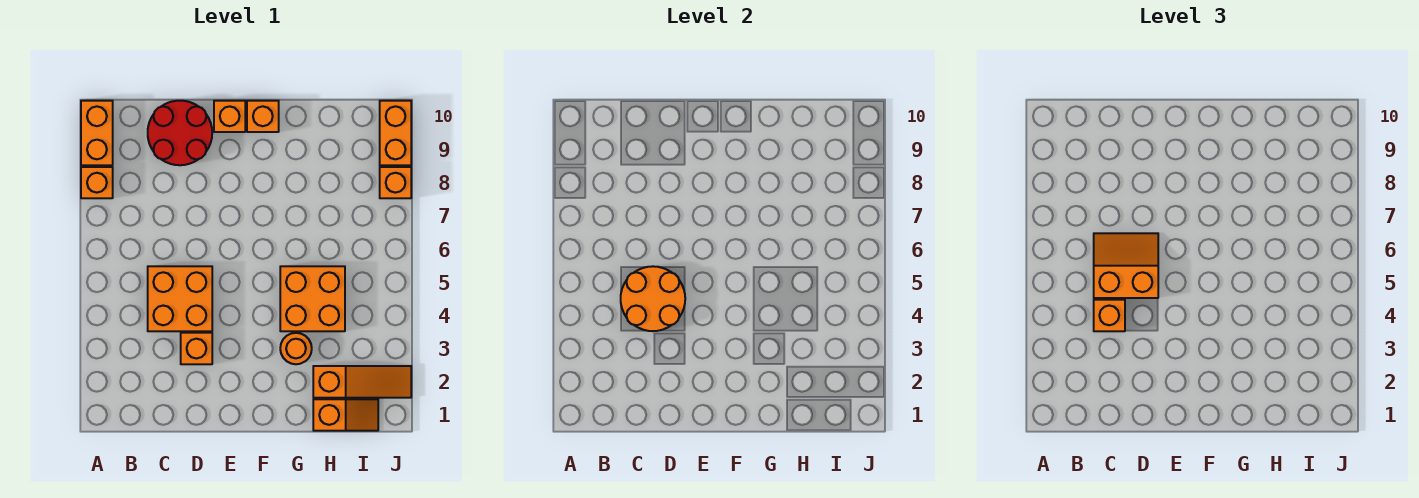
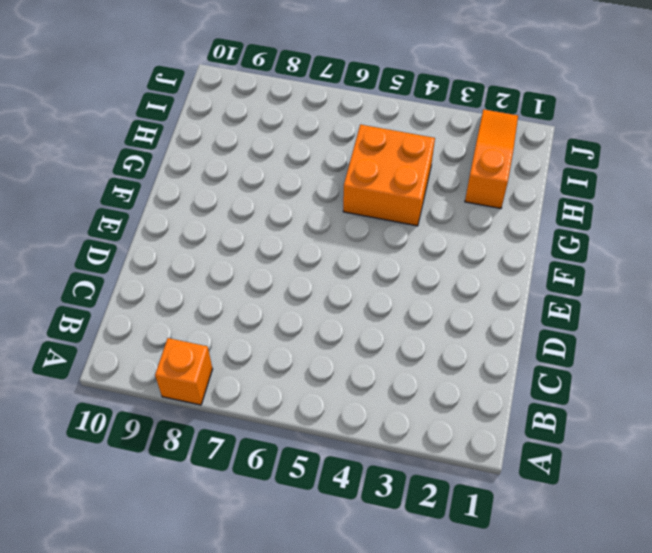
none -> orange brick A9:A10 level 1
none -> orange brick C4:D5 level 1
none -> red round brick C9:D10 level 1

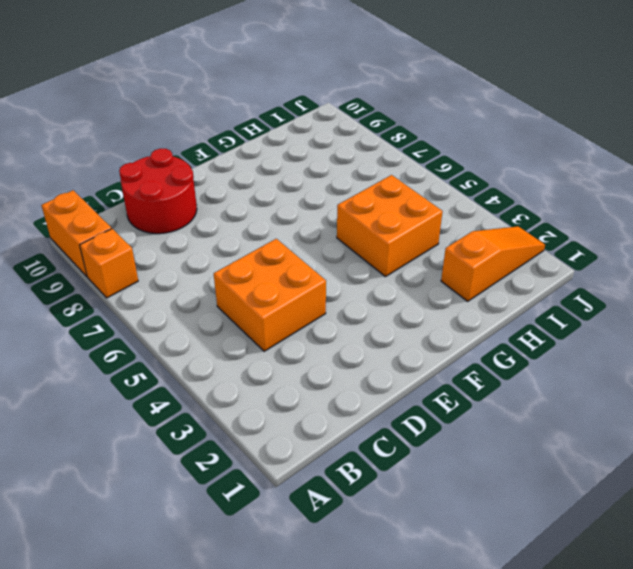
none -> orange brick D3 level 1
none -> orange brick E10 level 1
none -> orange brick F10 level 1

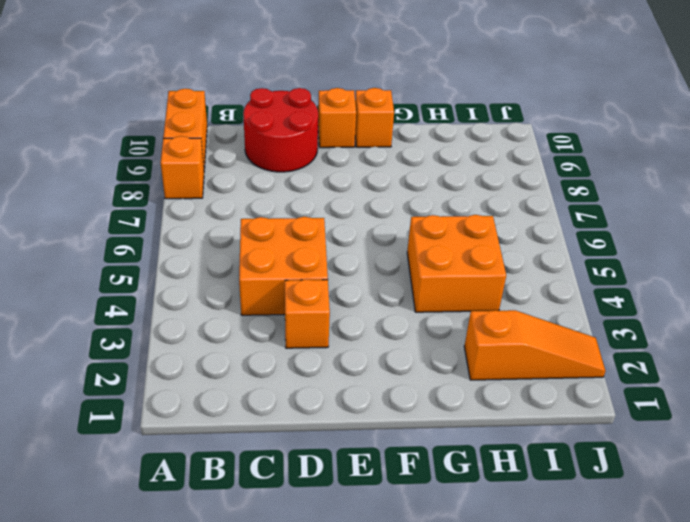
none -> orange round brick G3 level 1
none -> orange slope H1:I1 level 1 top H
none -> orange brick J8 level 1

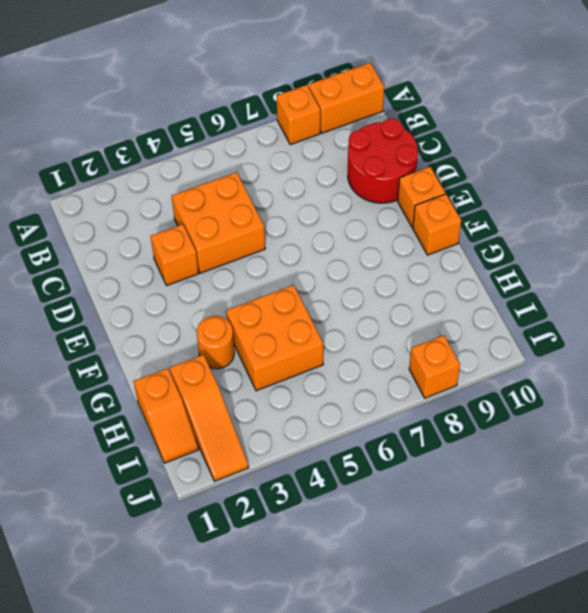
none -> orange brick J9:J10 level 1
none -> orange round brick C4:D5 level 2
none -> orange brick C4 level 3

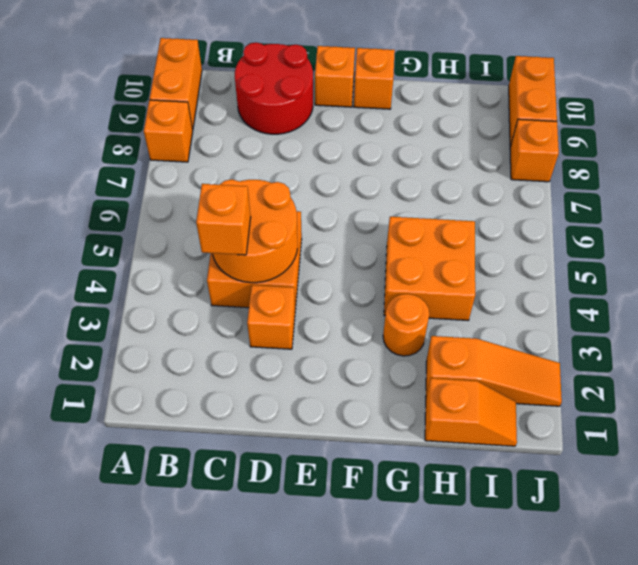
none -> orange slope C5:D6 level 3 top 5

